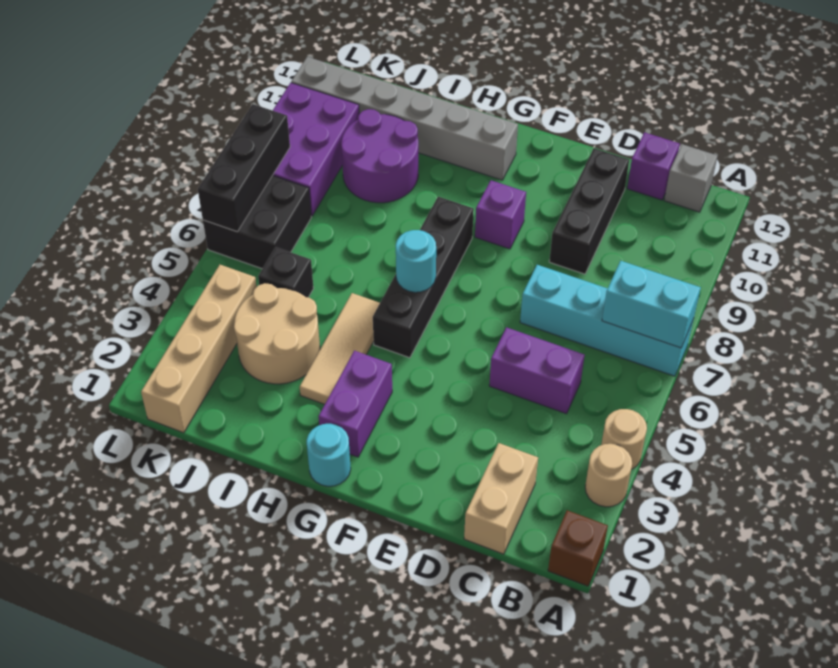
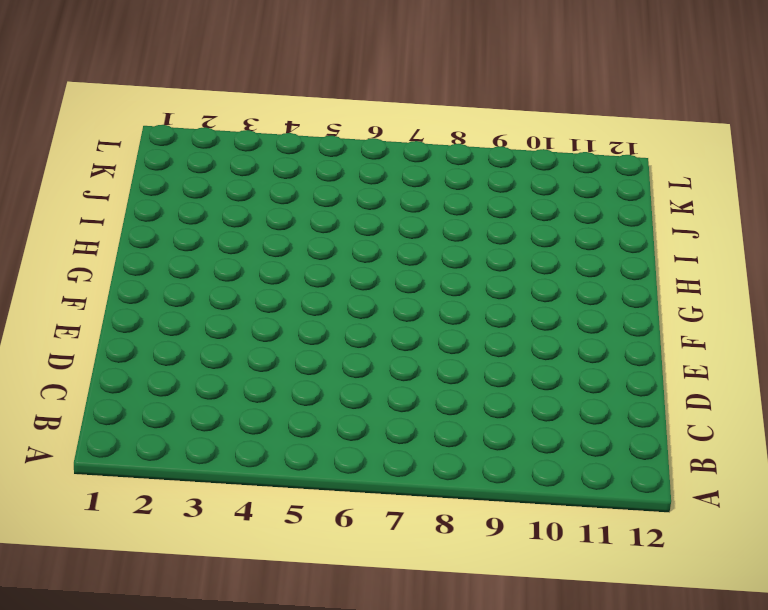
none -> brown brick A1 level 1
none -> tan round brick A3 level 1
none -> tan round brick A4 level 1

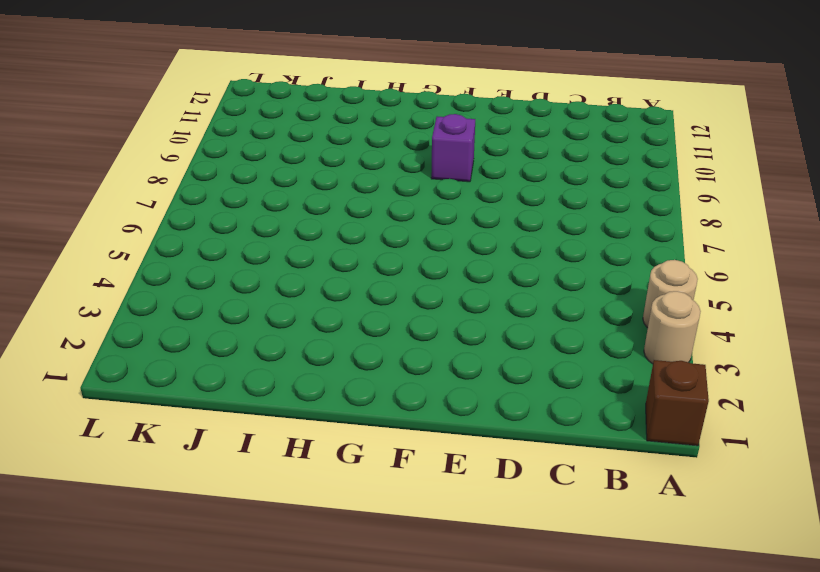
none -> cyan brick A7:D7 level 1
none -> grey brick B12 level 1
none -> tan brick C1:C2 level 1

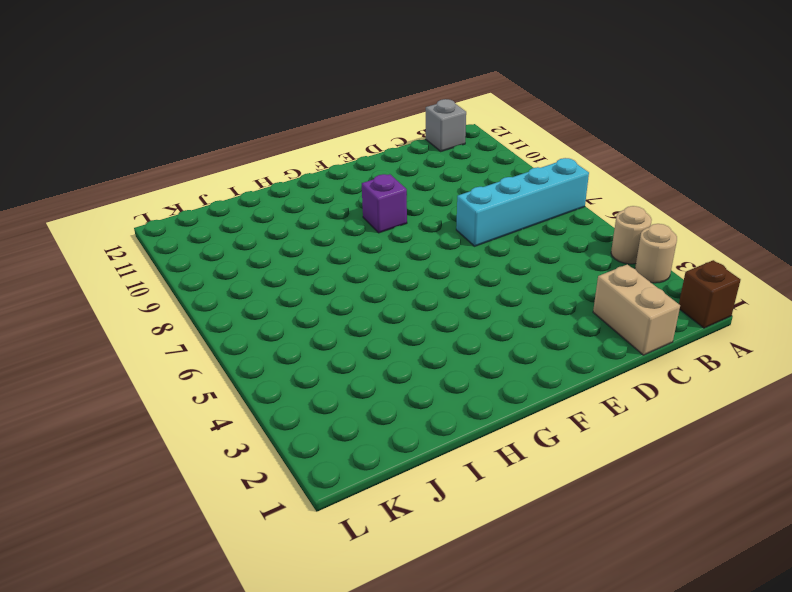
none -> purple brick C5:D5 level 1
none -> purple brick C12 level 1
none -> black brick D9:D11 level 1

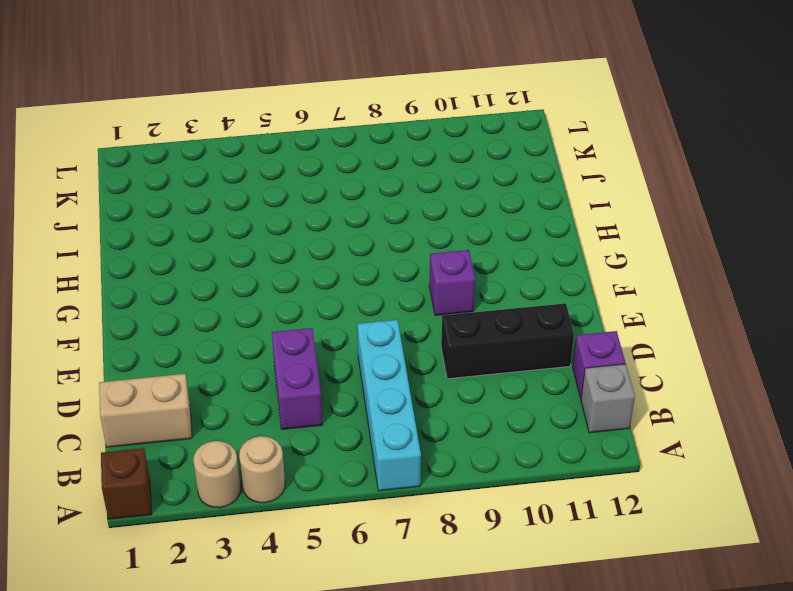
none -> cyan round brick G1 level 1
none -> purple brick G2:G3 level 1
none -> black brick G5:G8 level 1

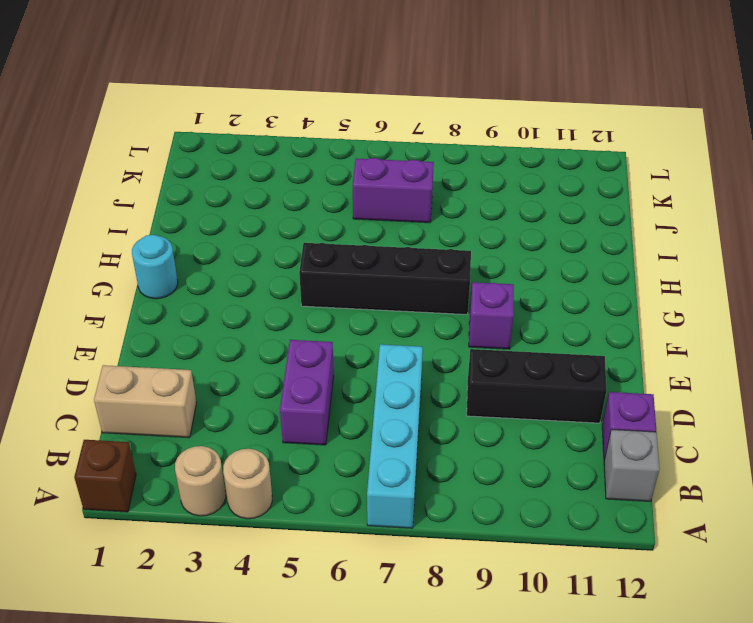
purple brick J6:J7 level 1 -> purple brick G2:G3 level 1
none -> grey brick G11:L11 level 1
none -> tan tile H3:H5 level 1
none -> tan round brick I3:J4 level 1

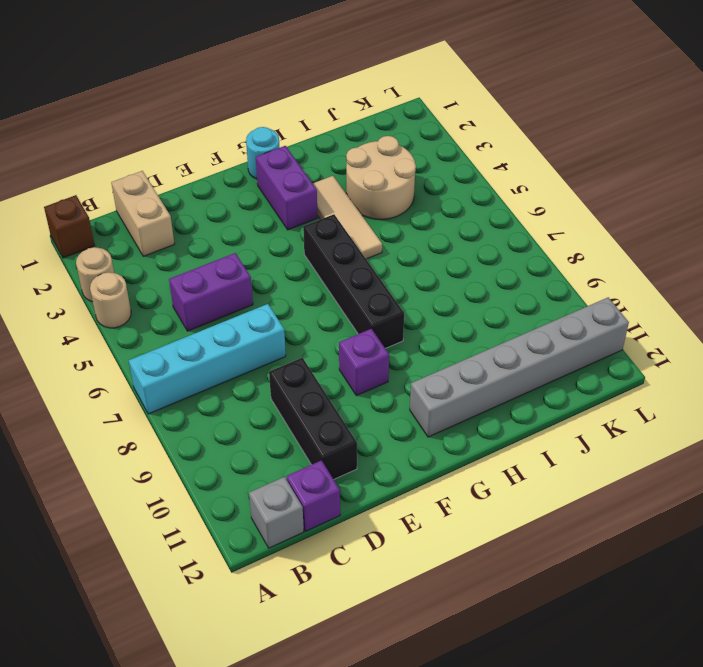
none -> purple round brick I9:J10 level 1
none -> black brick J5 level 1
none -> tan brick K1:K4 level 1

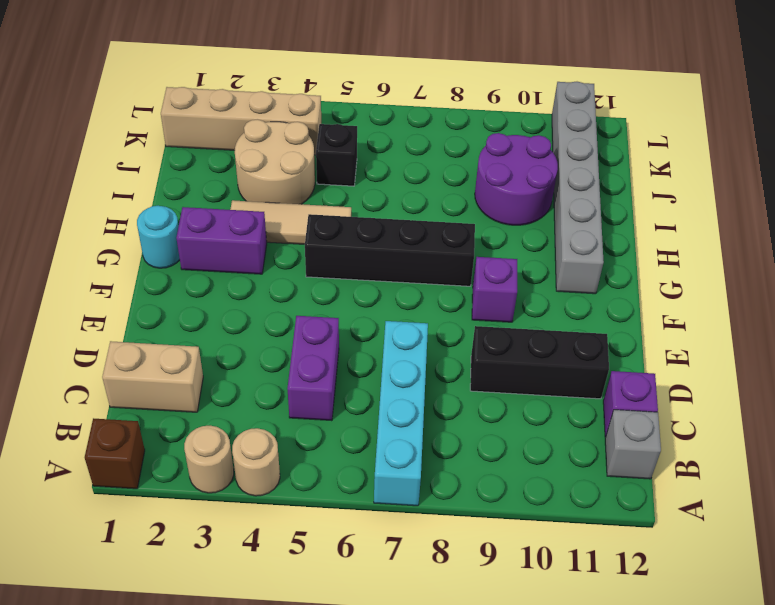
none -> black brick K6:L7 level 1
none -> purple brick K8:L10 level 1
none -> cyan brick A7:B7 level 2

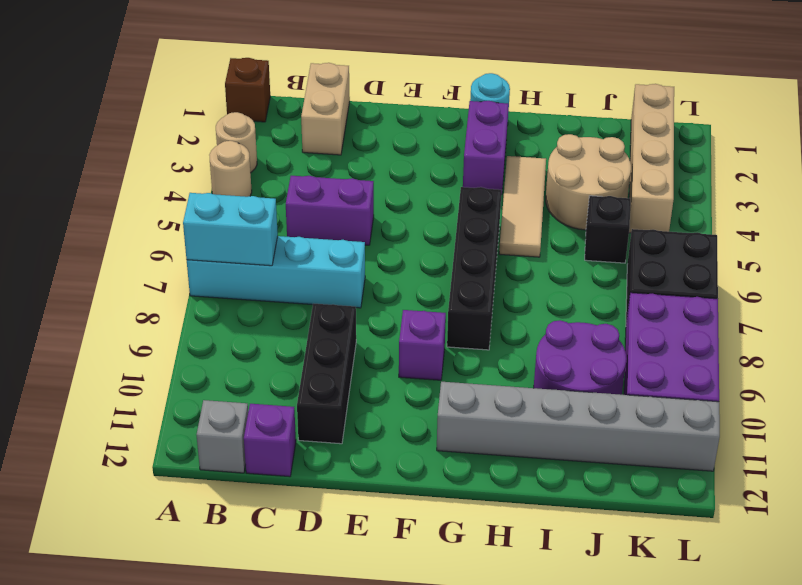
none -> cyan round brick G6 level 2
none -> black brick L6:L8 level 2

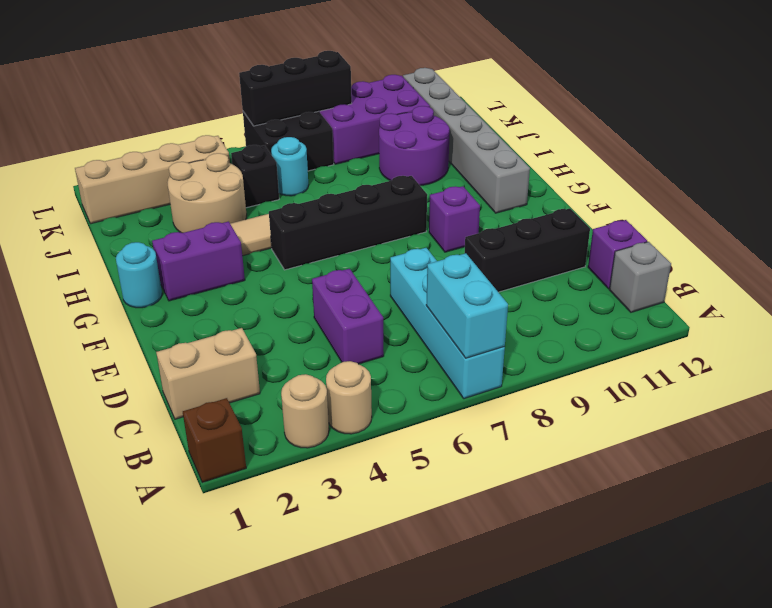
cyan round brick J6 level 1 -> cyan round brick G6 level 2

